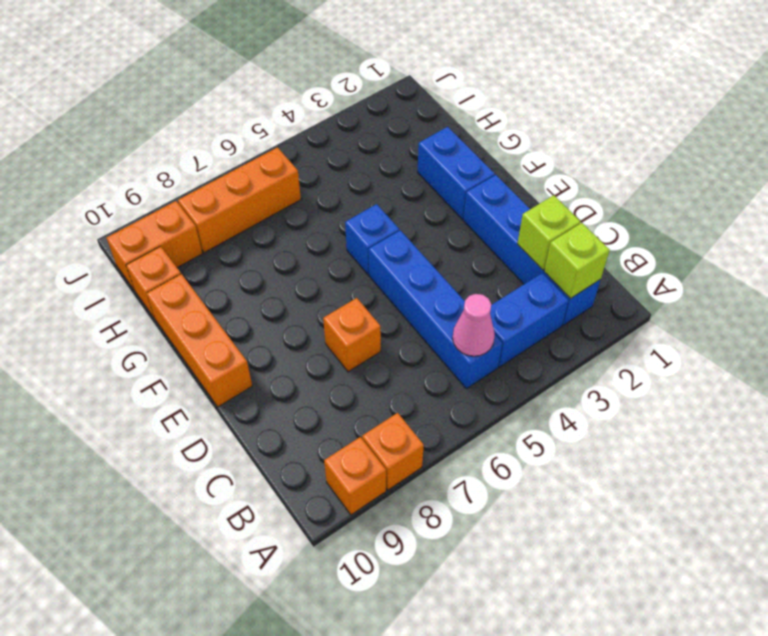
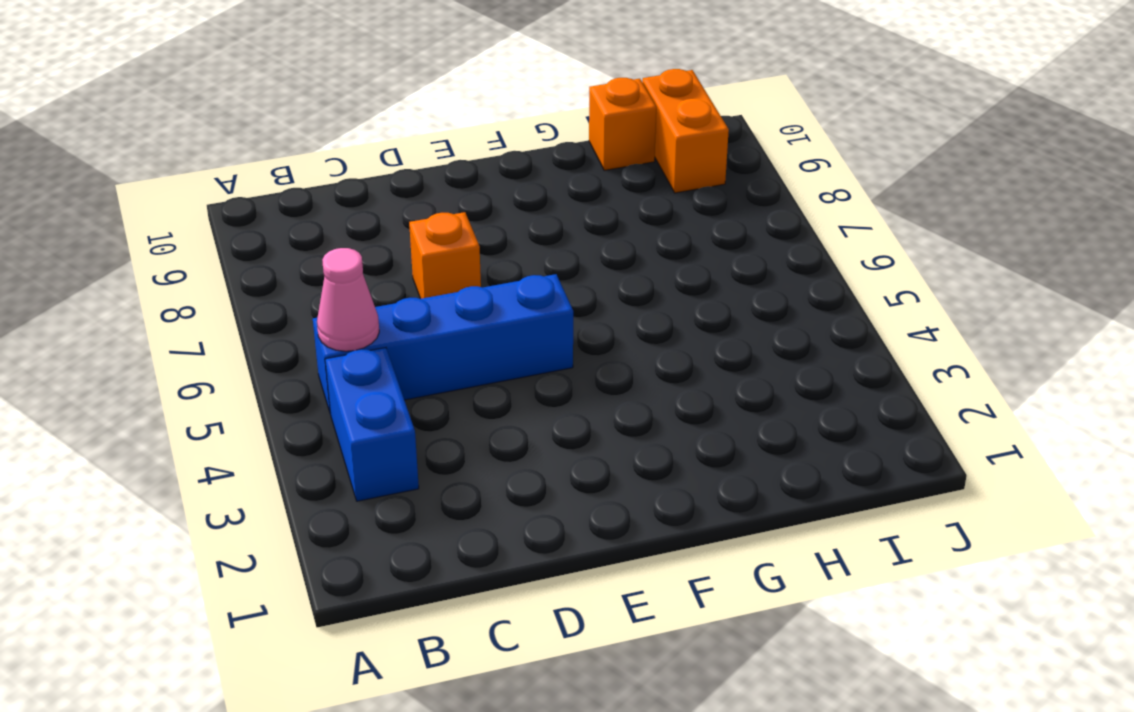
none -> orange brick A8 level 1
none -> orange brick A9 level 1
none -> blue brick B2:E2 level 1

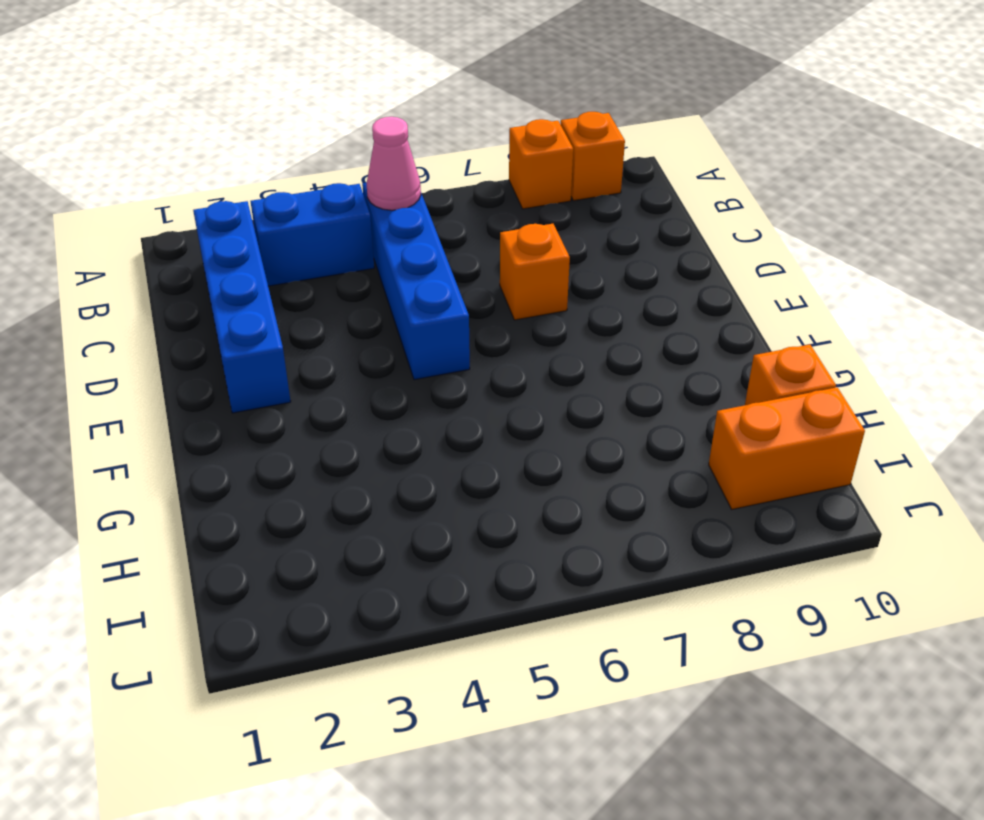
none -> orange brick E10:G10 level 1
none -> blue brick F2:G2 level 1
none -> blue brick F5 level 1

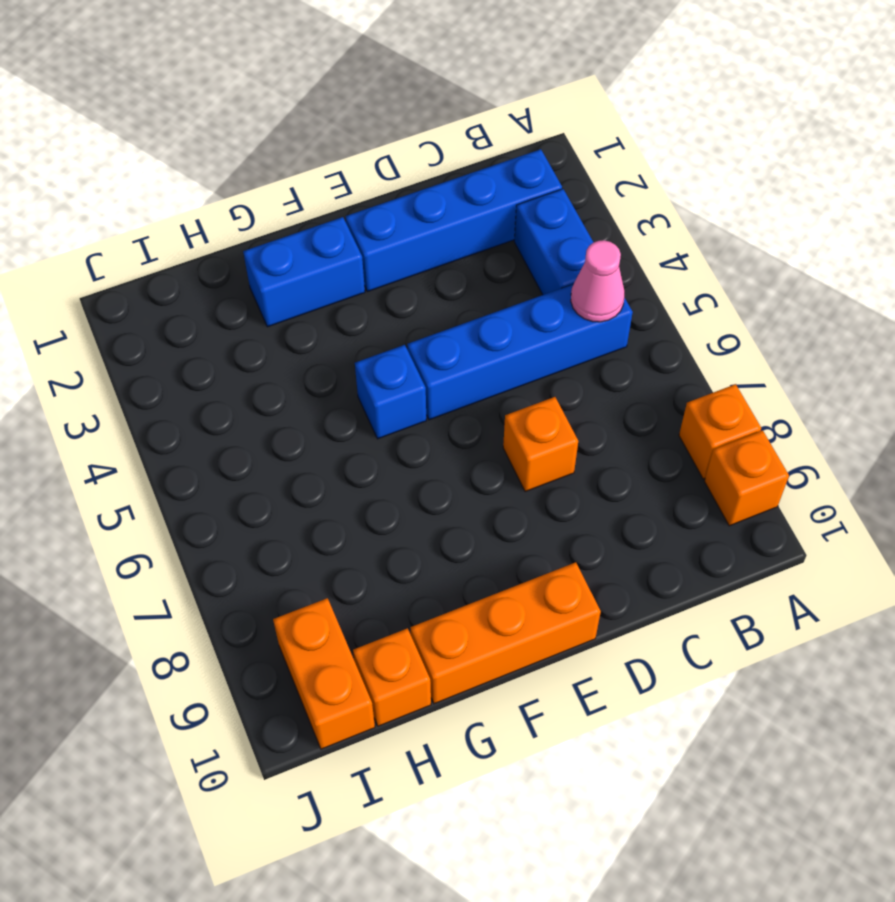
none -> orange brick I6:I8 level 1
none -> lime brick B2 level 2
none -> lime brick C2 level 2

